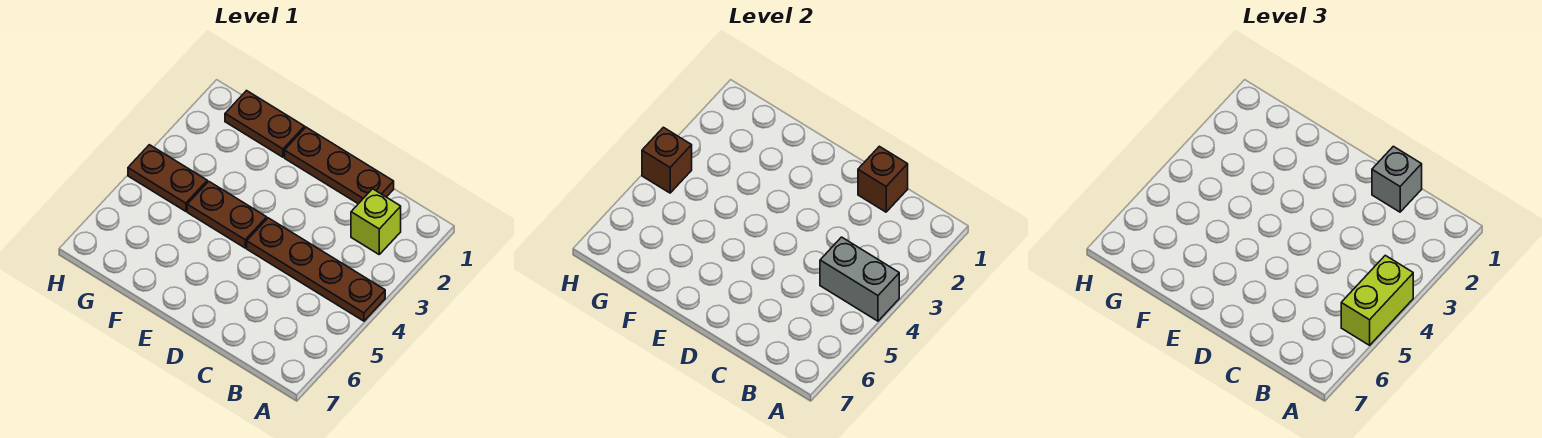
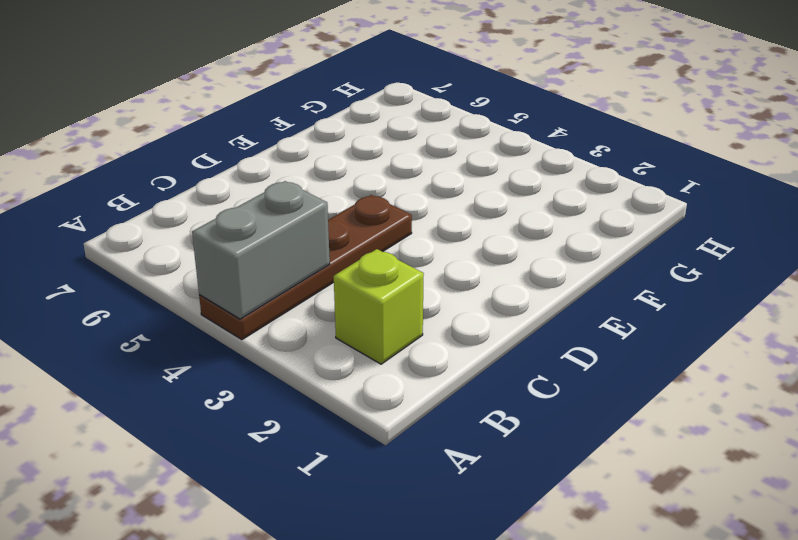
none -> brown plate C1:E1 level 1
none -> brown plate E4:F4 level 1

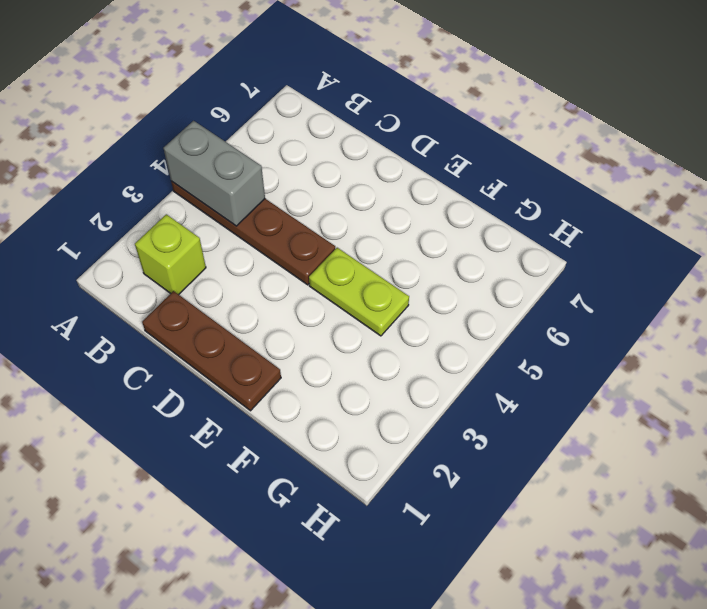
lime plate E4:F4 level 1 -> brown plate E4:F4 level 1
none -> brown plate F1:G1 level 1
none -> brown plate G4:H4 level 1

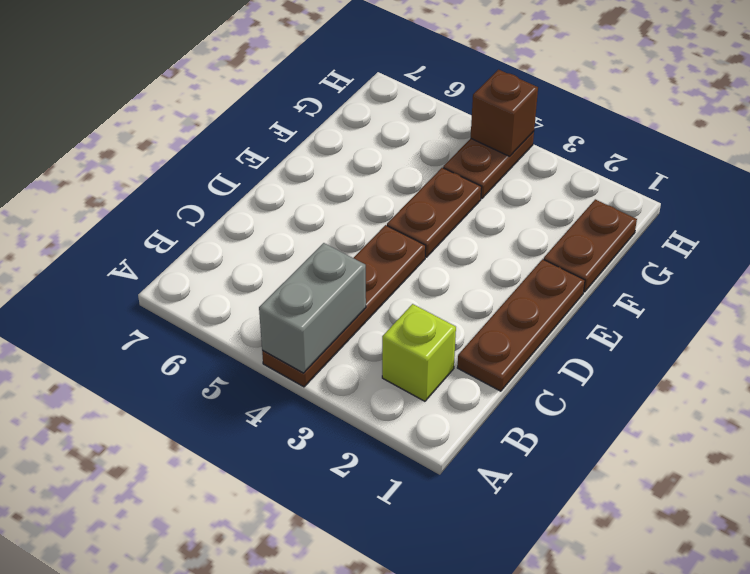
none -> brown brick C1 level 2
none -> lime brick A4:A5 level 3

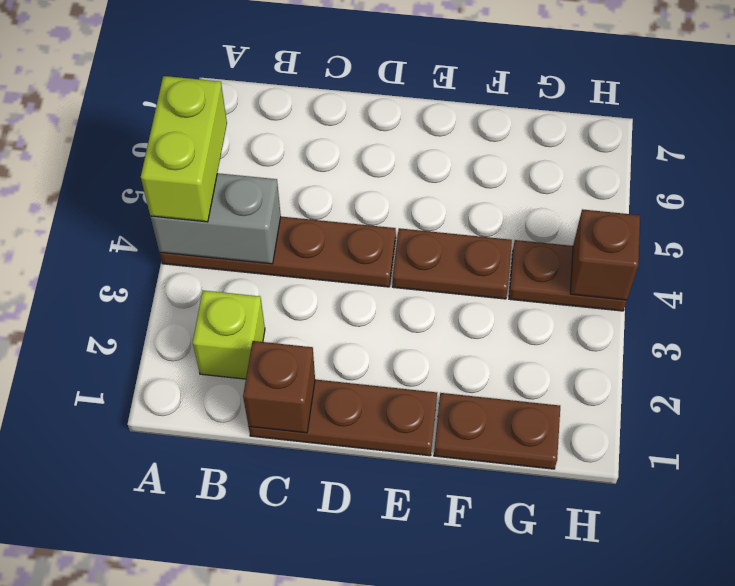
none -> grey brick C1 level 3

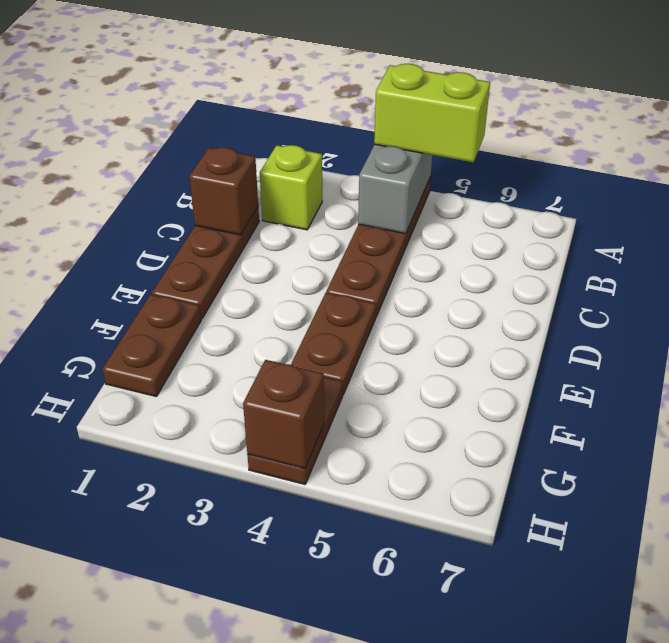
none -> grey brick C1 level 3

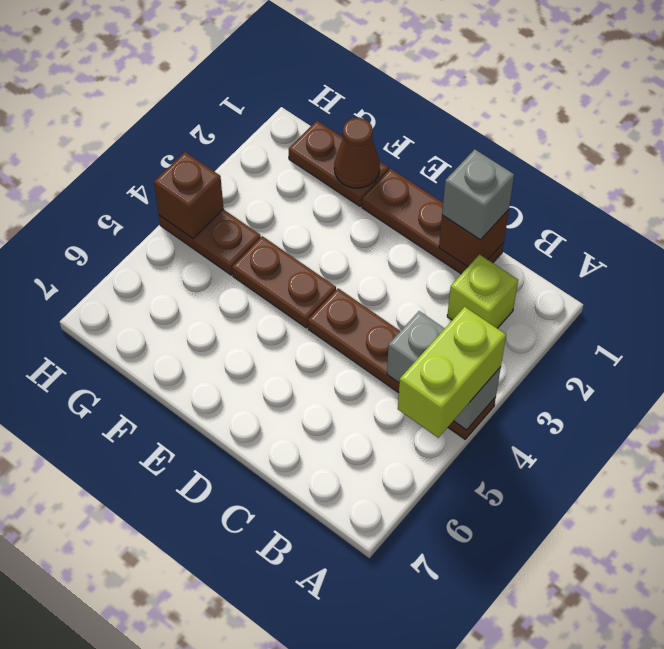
brown cone F1 level 2 -> none

